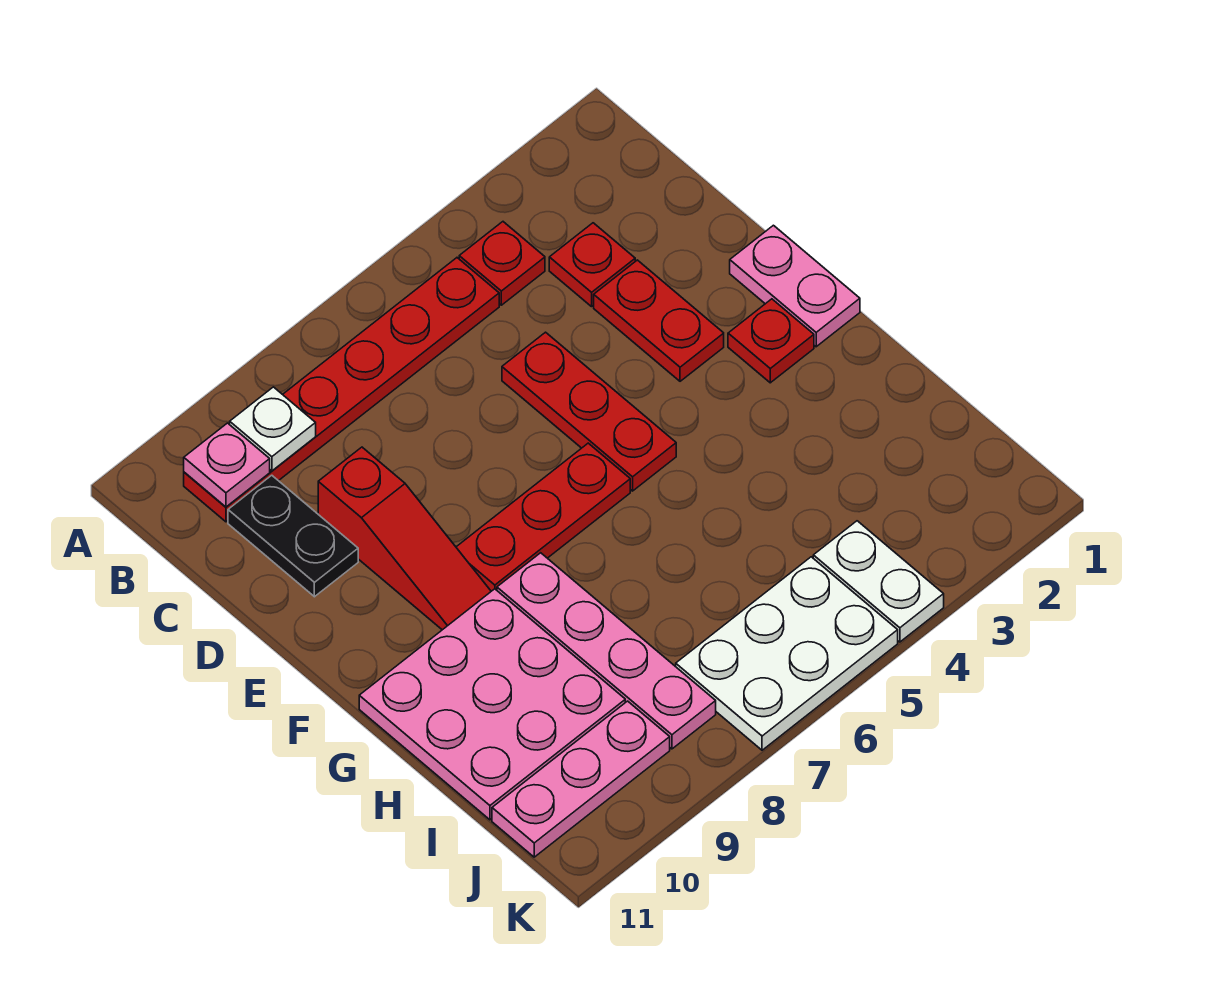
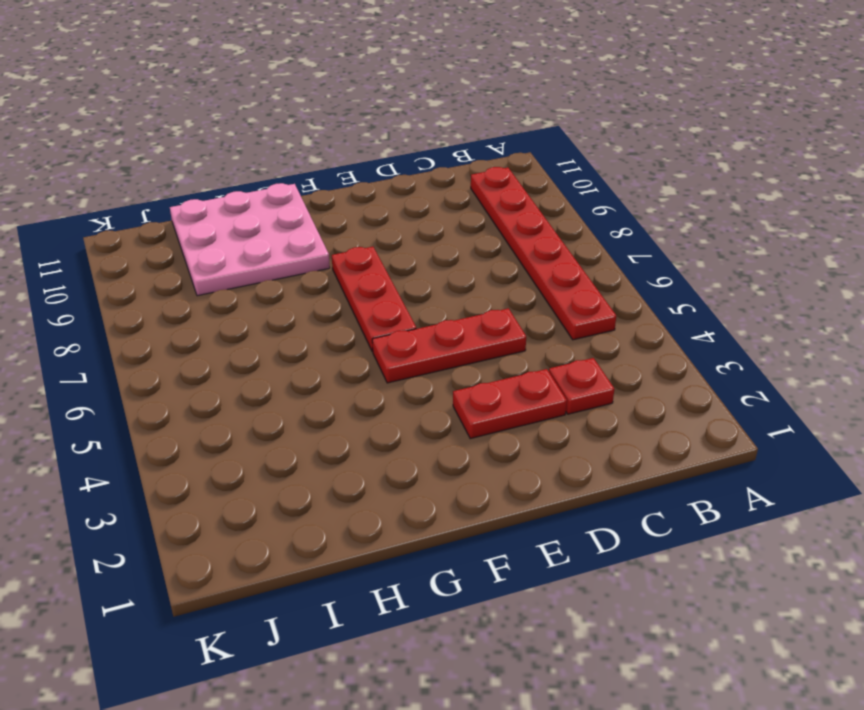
none -> red plate B4 level 1
none -> black plate C10:D10 level 1
none -> red slope D9:F9 level 1 top D

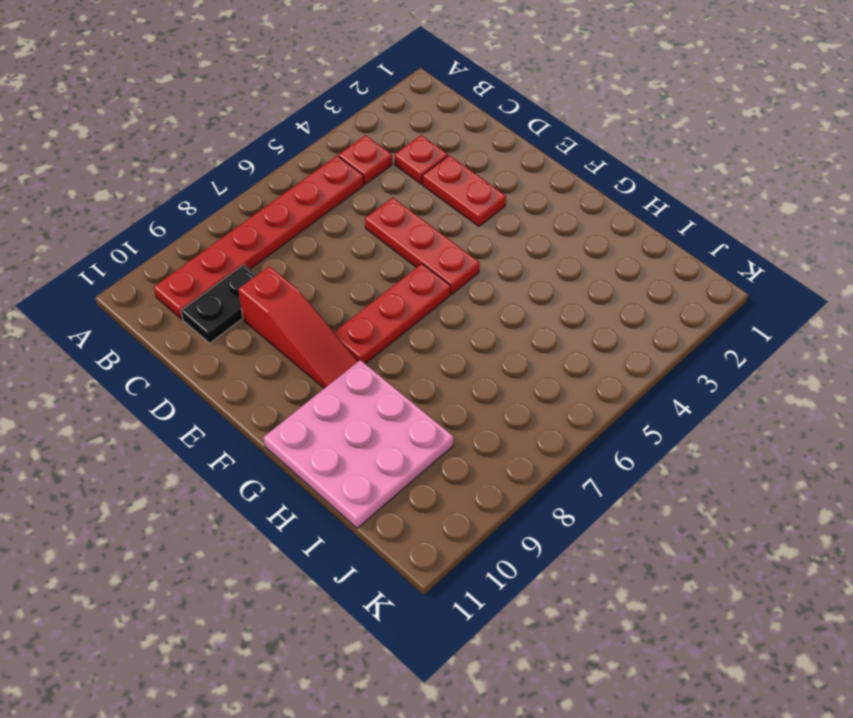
black plate C9:C10 level 1 -> black plate C10:D10 level 1
none -> pink plate E1:F1 level 1
none -> red plate F2 level 1
none -> pink plate G8:J8 level 1

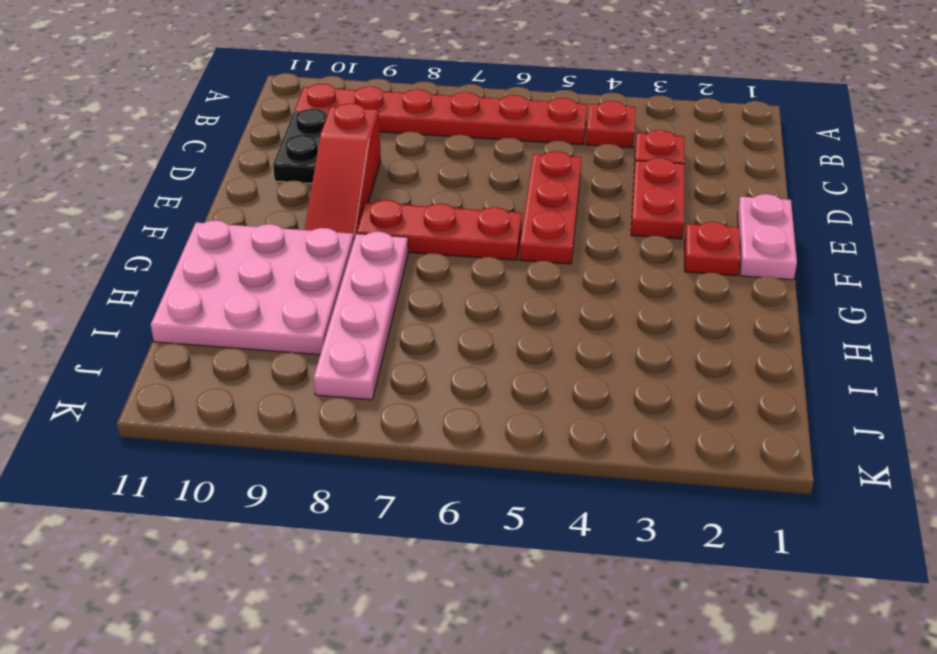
none -> white plate J4:K4 level 1
none -> white plate J5:K7 level 1
none -> pink plate J9:J11 level 1

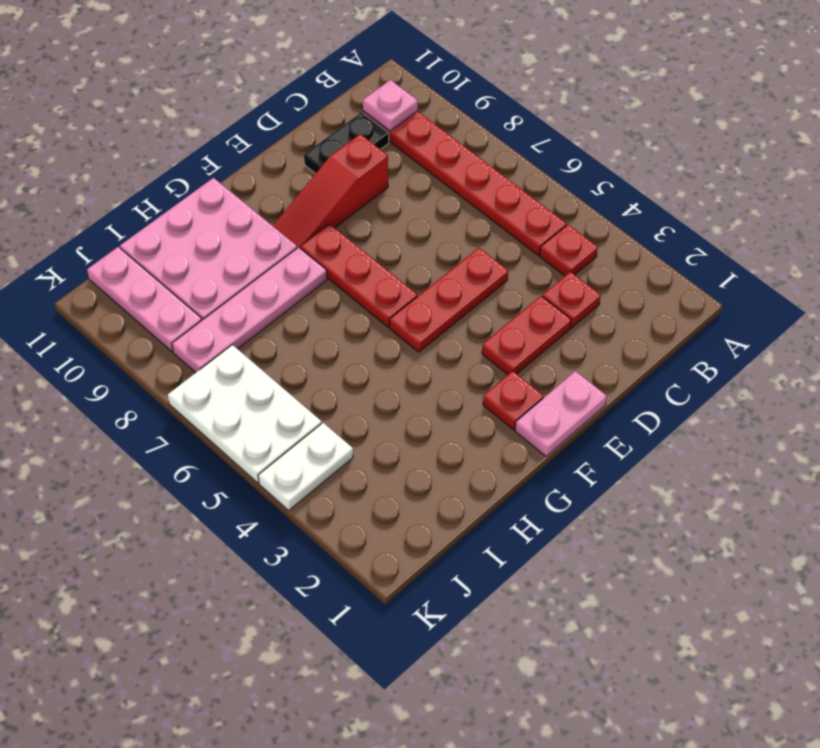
none -> white plate B9 level 2

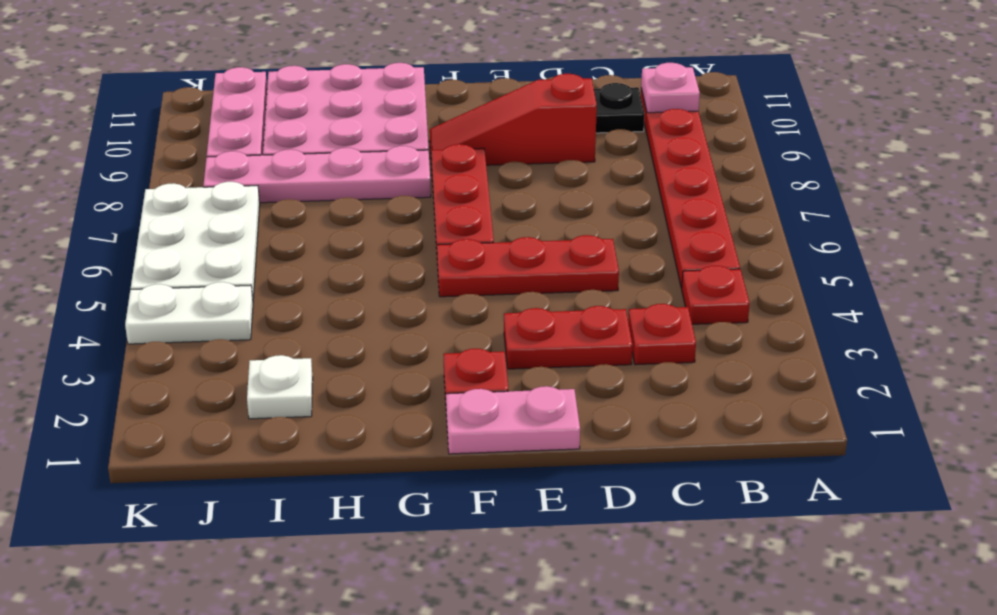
white plate I2 level 1 -> white plate B9 level 2

